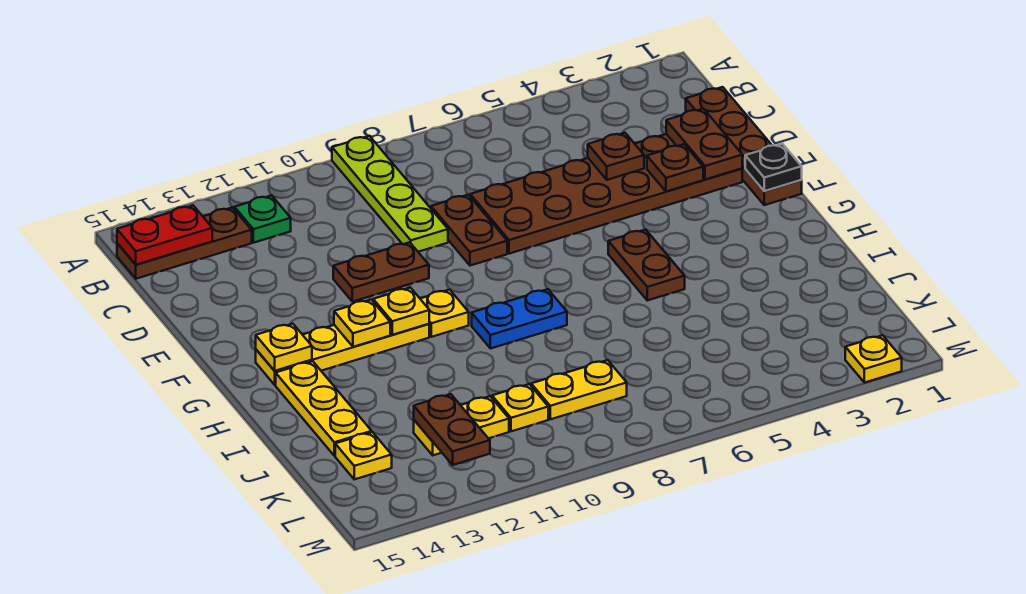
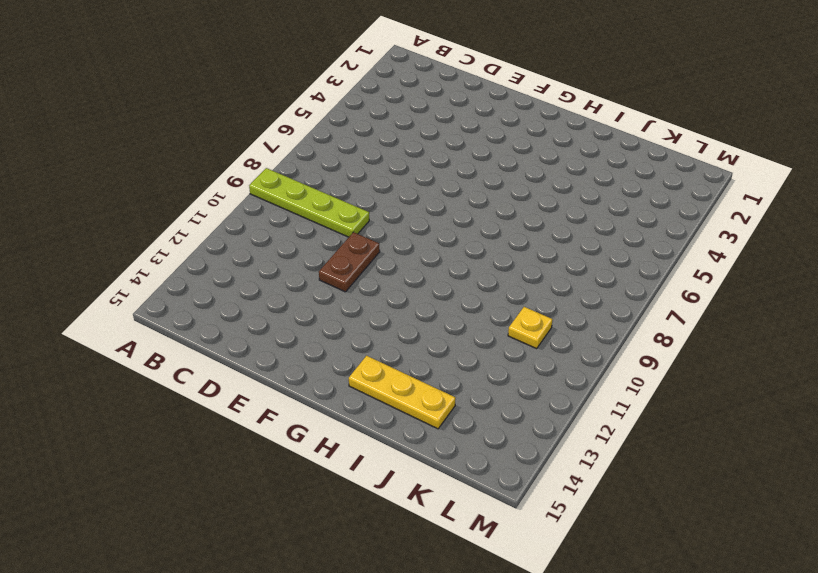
none -> green plate B12 level 1
none -> brown plate B13:B15 level 1
none -> brown plate C1:F1 level 1

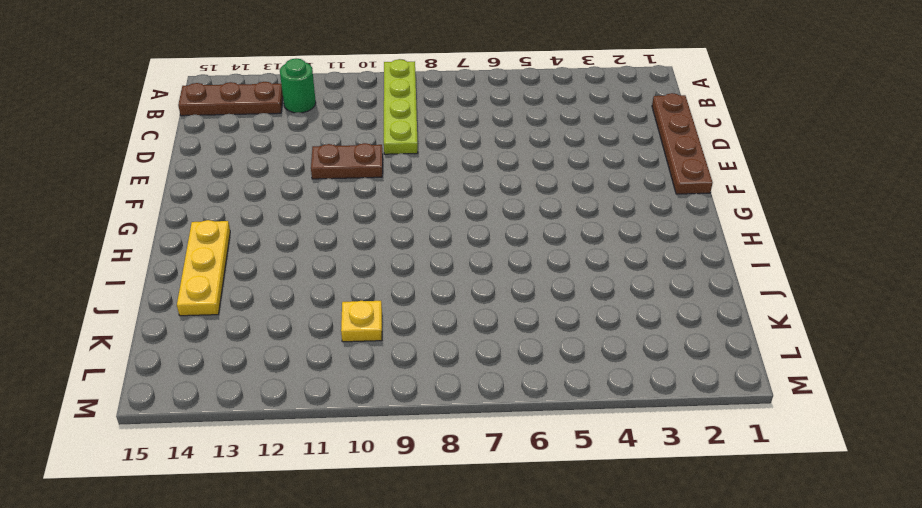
green round brick B12 level 1 -> green plate B12 level 1
none -> brown plate D2:E7 level 1
none -> brown plate D8:E8 level 1
none -> brown plate G5:H5 level 1

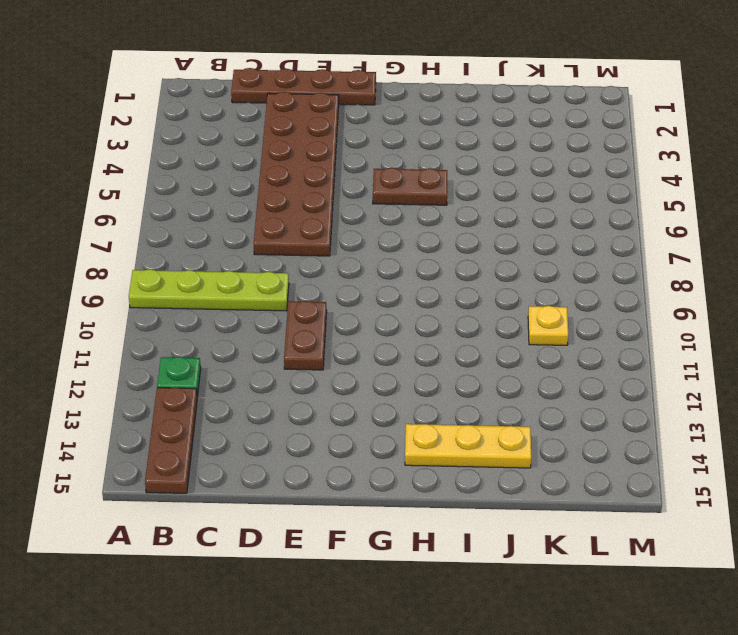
none -> brown plate D8:E8 level 1
none -> yellow plate G10 level 1
none -> yellow plate G11:G14 level 1

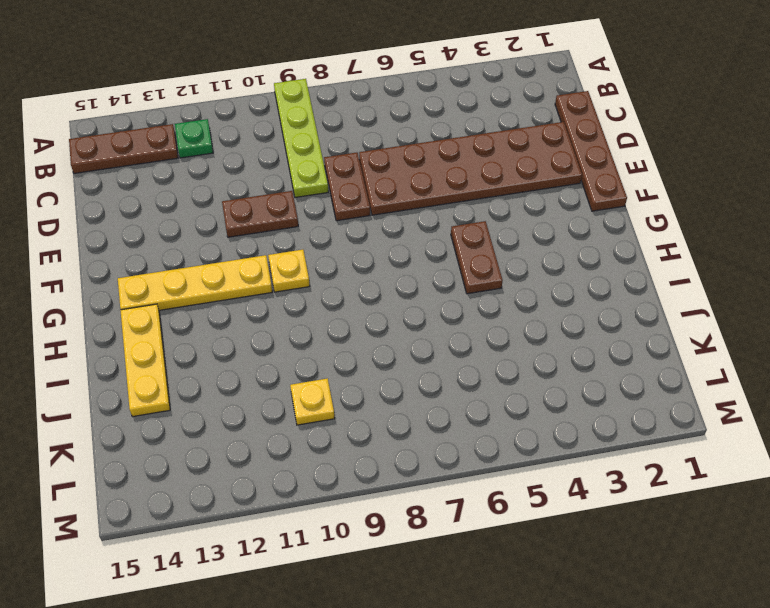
none -> blue plate H8:H9 level 1
none -> yellow plate K8:K9 level 1
none -> yellow plate K11:K12 level 1

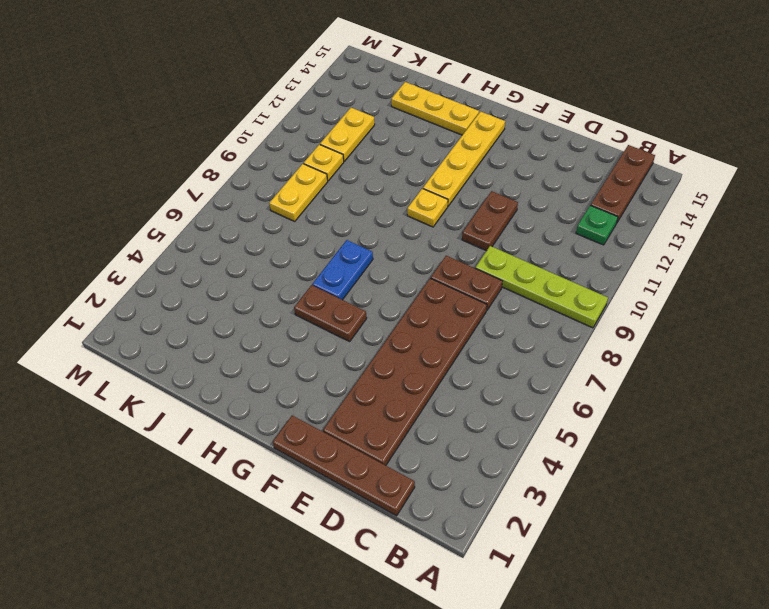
blue plate H6:H7 level 1 -> blue plate H8:H9 level 1
none -> yellow plate K14 level 1
none -> yellow plate M2 level 1
none -> red plate B14:B15 level 2

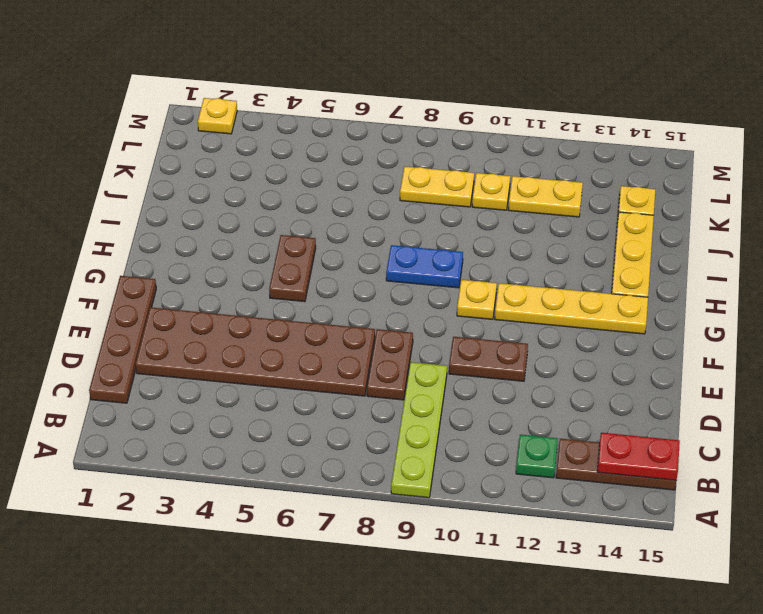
none -> brown plate D2:E2 level 2
none -> brown plate D4 level 2
none -> brown plate E3 level 2

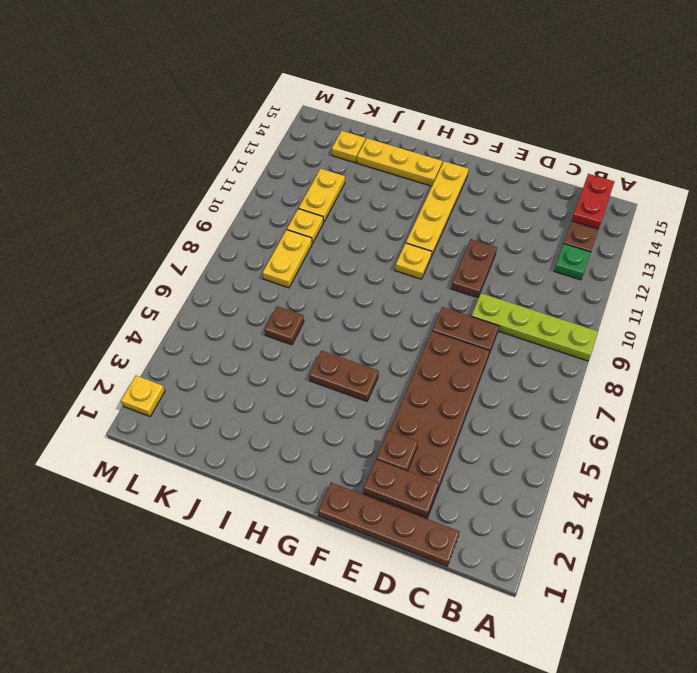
brown plate J6 level 1 -> brown plate D4 level 2
none -> blue plate H8:H9 level 1
none -> black plate F1 level 2
none -> yellow plate G11 level 2

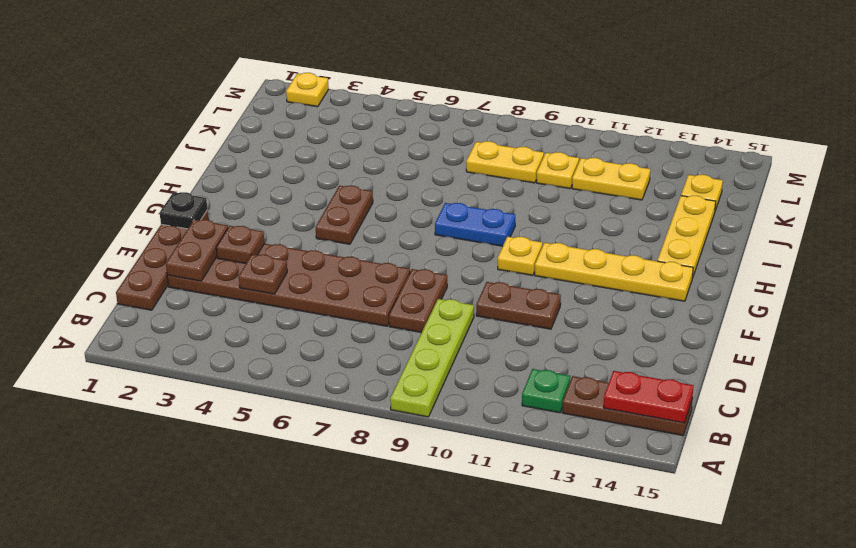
none -> yellow plate G11 level 2
none -> yellow plate G12 level 2
none -> yellow plate G14 level 2

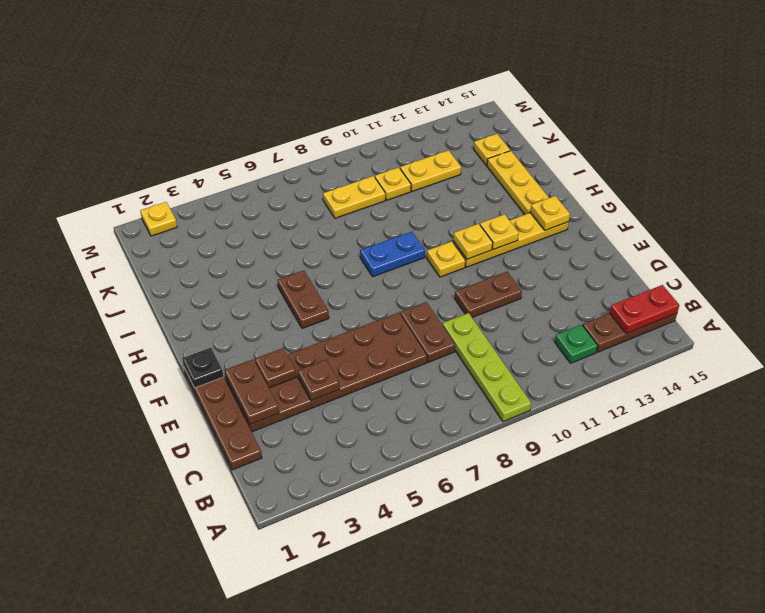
none -> brown plate K12:L12 level 2

